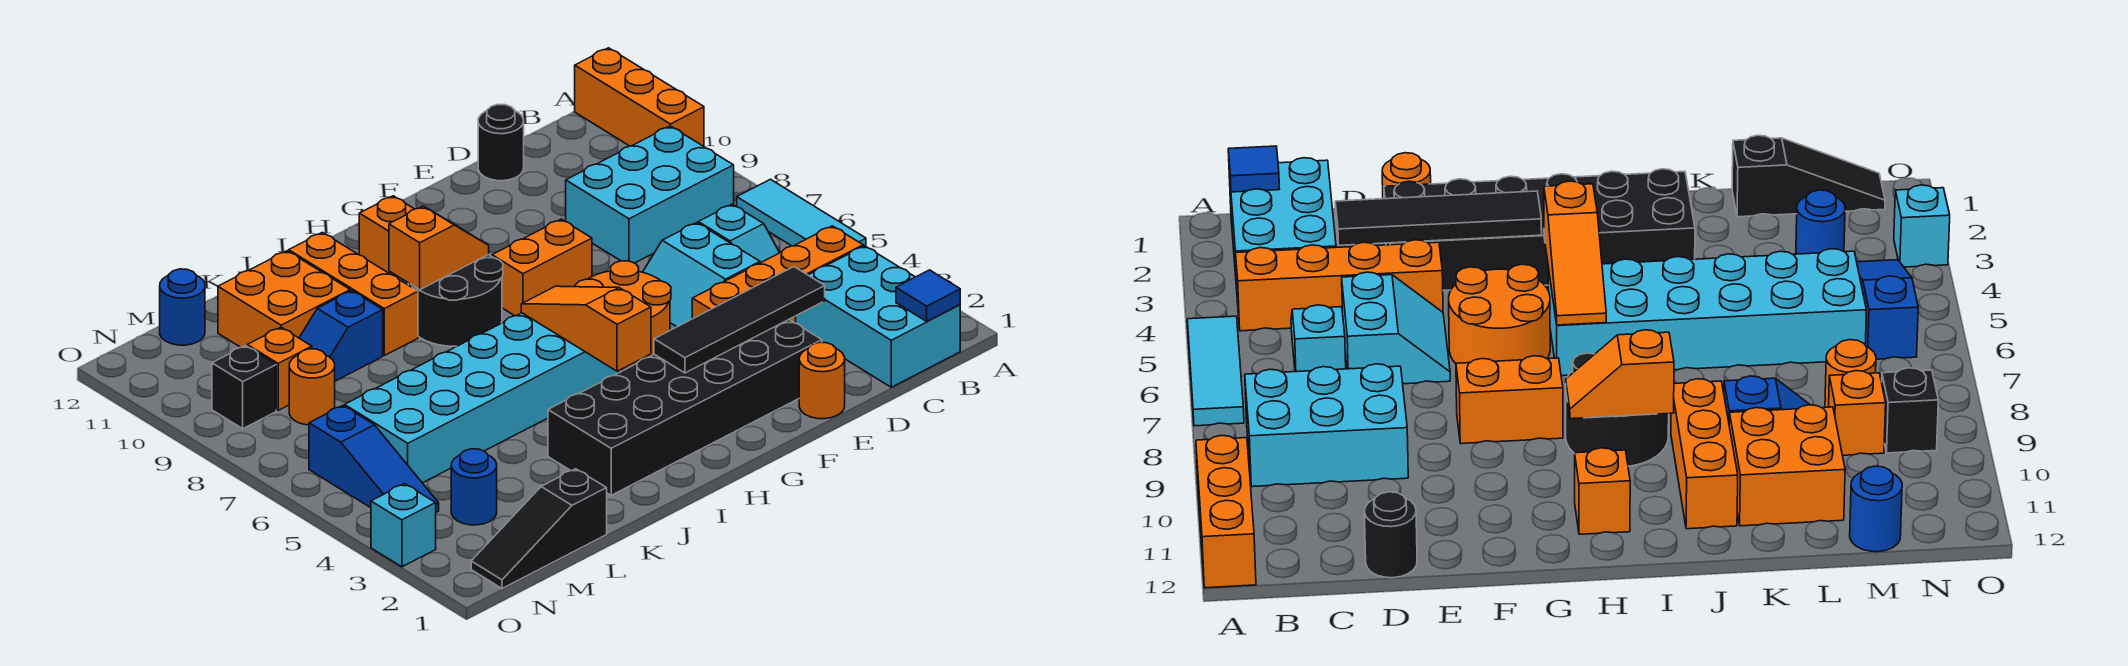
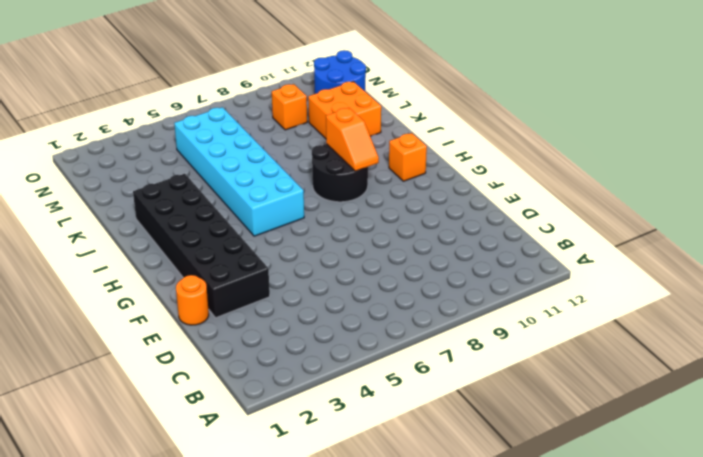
blue round brick M11:N12 level 1 -> blue round brick M12 level 1
none -> cyan tile A5:A7 level 1
none -> orange brick A10:A12 level 1
none -> cyan brick B1:C3 level 1
none -> orange brick B4:E4 level 1

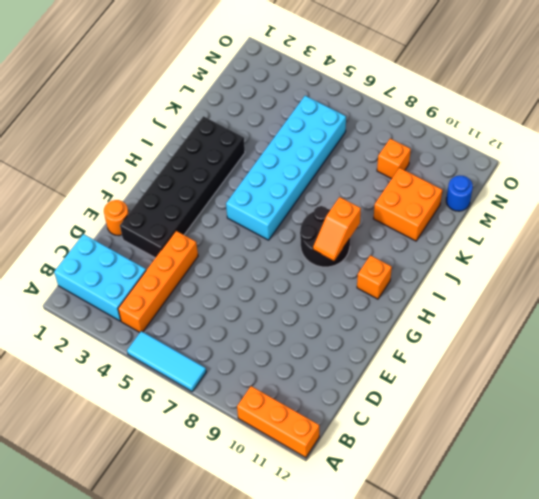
none -> cyan brick B8:D9 level 1
none -> cyan slope C5:C6 level 1 top 6
none -> cyan slope D5:E6 level 1 top D
none -> black round brick D12 level 1

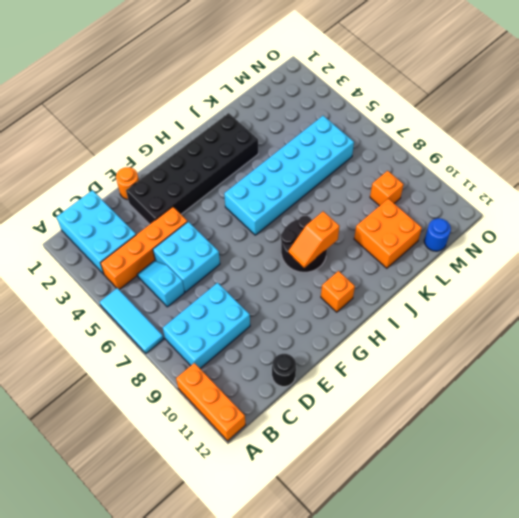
cyan brick D5:E6 level 1 -> cyan slope D5:E6 level 1 top D
none -> orange round brick F5:G6 level 1
none -> orange brick F8:G8 level 1
none -> orange brick J9:J11 level 1
none -> blue slope K9:L9 level 1 top K

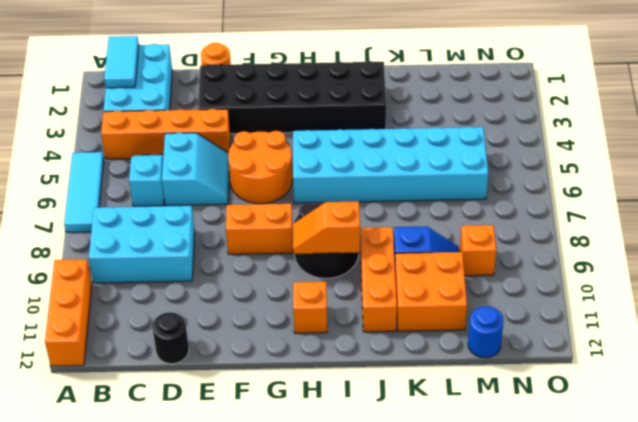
cyan tile B1:B2 level 2 -> blue tile B1 level 2
none -> black slope L1:N1 level 1 top L
none -> blue round brick M3 level 1
none -> orange round brick M8 level 1
none -> blue slope N4:N6 level 1 top 6

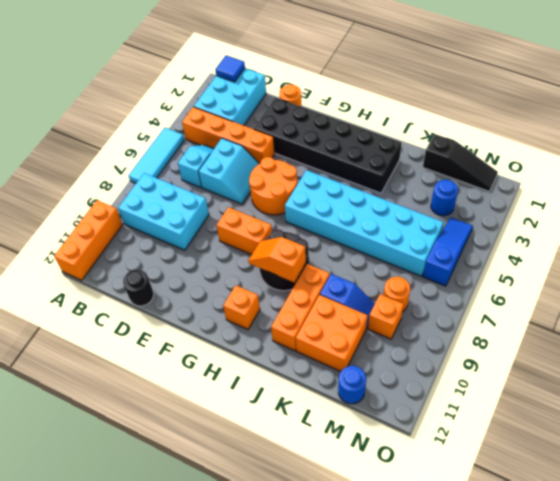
none -> black brick N9 level 1
none -> cyan brick O3 level 1
none -> black tile D3:G3 level 2
none -> orange slope H4:H6 level 2 top 4

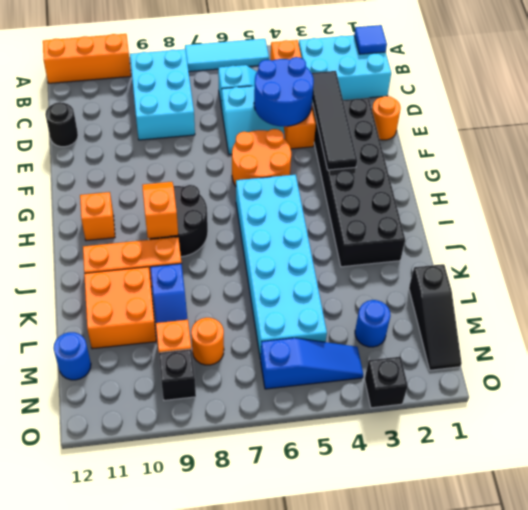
blue round brick D4:E5 level 2 -> none
black brick O3 level 1 -> cyan brick O3 level 1
none -> orange brick F8:G8 level 1
none -> orange slope H4:H6 level 2 top 4

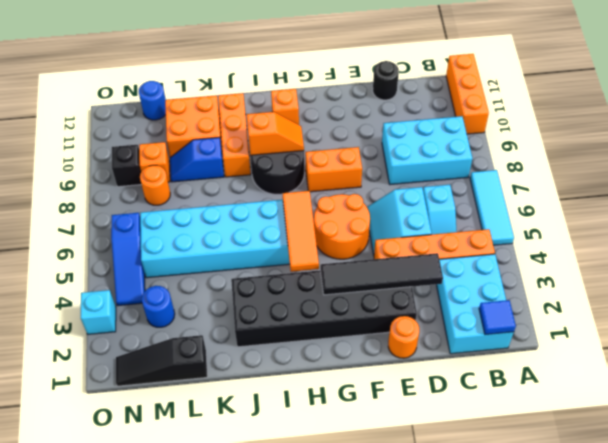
orange tile H4:H6 level 2 -> orange slope H4:H6 level 2 top 4

